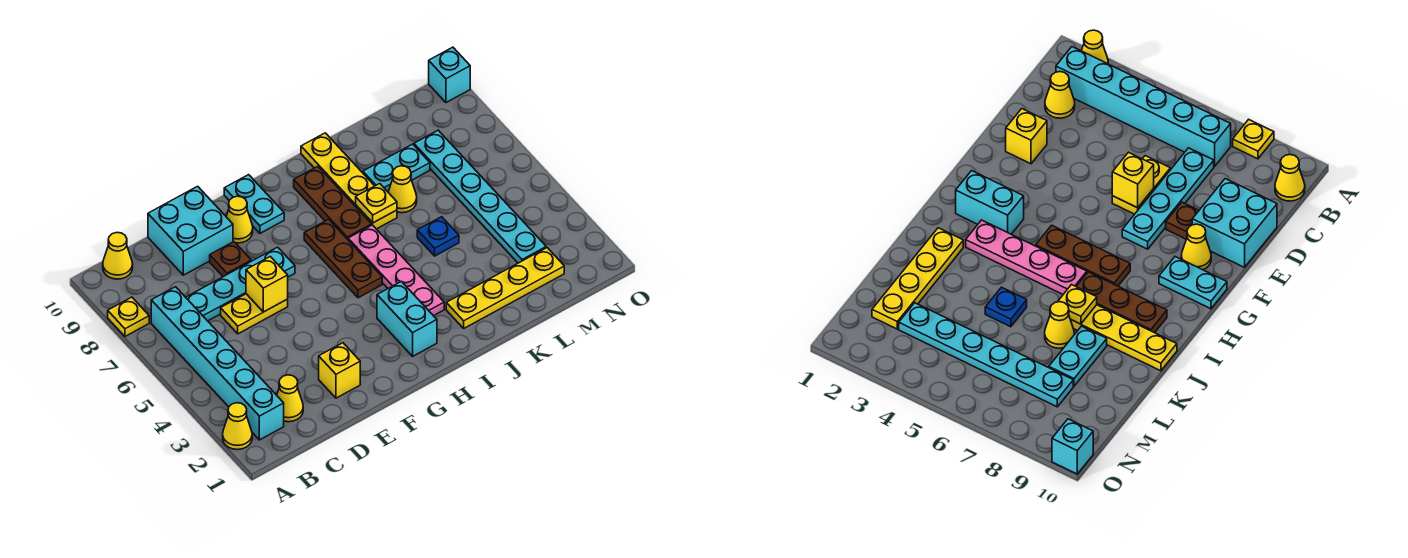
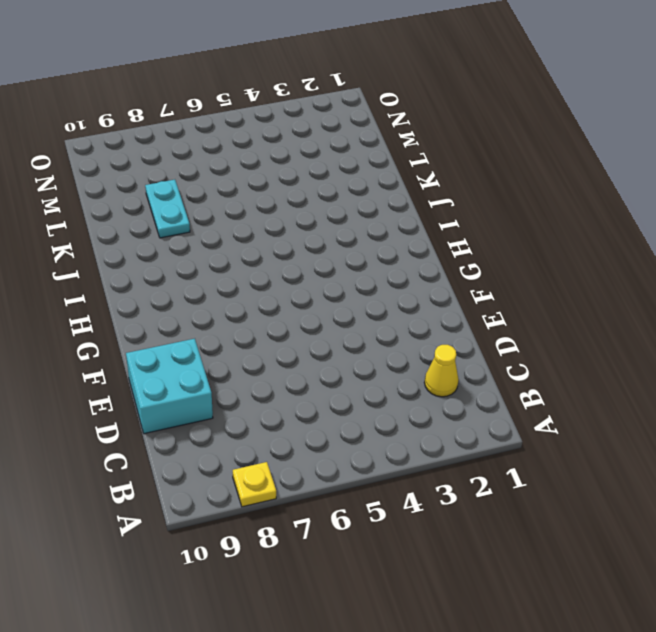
none -> yellow cone A2 level 1
none -> cyan brick B2:B7 level 1
none -> yellow cone B10 level 1

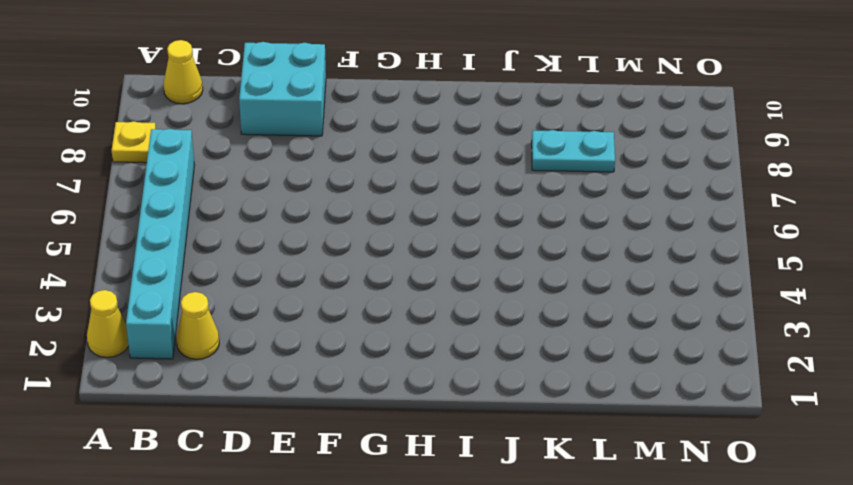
none -> cyan plate C7:F7 level 1
none -> yellow plate D6:E6 level 1
none -> yellow brick E2 level 1

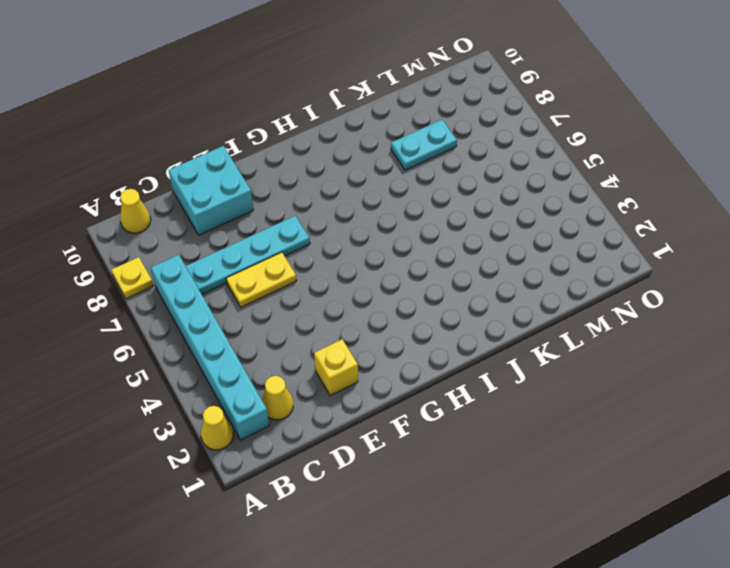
none -> brown plate E8 level 1
none -> yellow cone F9 level 1
none -> cyan plate G9:G10 level 1

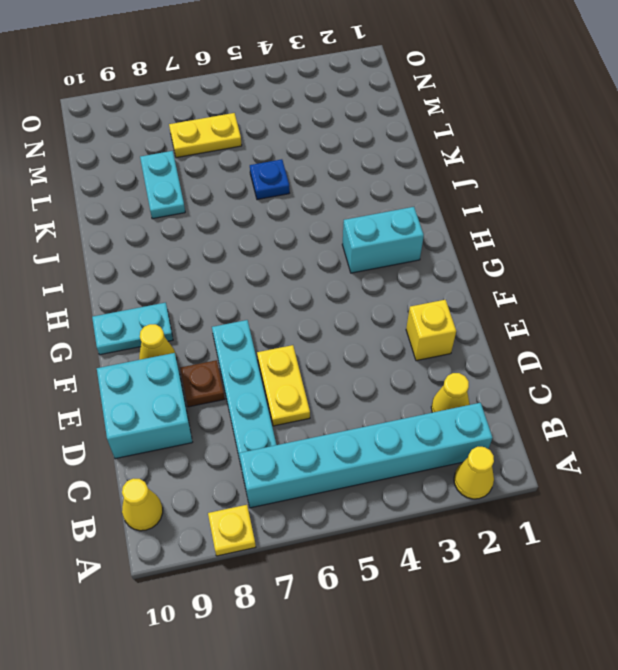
yellow plate M6:M7 level 1 -> cyan plate M3:M8 level 1
none -> brown plate H5:H7 level 1
none -> pink plate I3:I6 level 1
none -> brown plate I7:I9 level 1

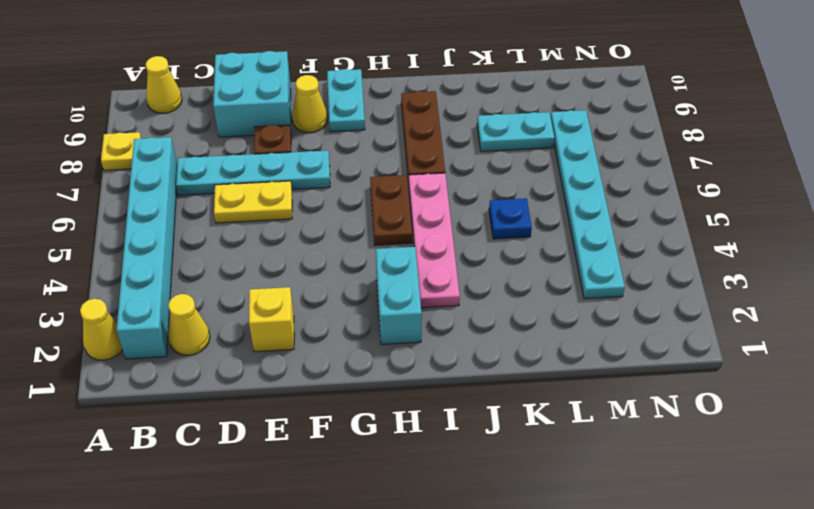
brown plate H5:H6 level 1 -> brown plate H5:H7 level 1
none -> yellow plate J2:M2 level 1
none -> yellow plate J7:J10 level 1
none -> yellow cone K7 level 1

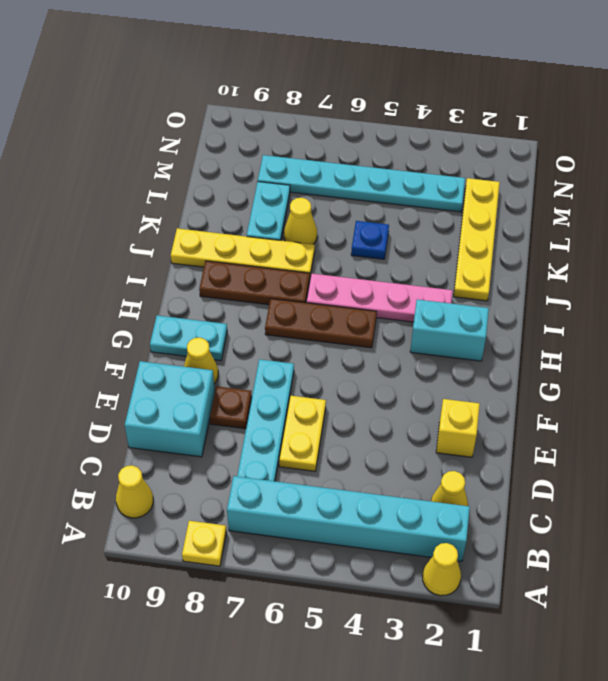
none -> cyan brick O10 level 1
none -> yellow brick E6 level 2
none -> yellow plate J7 level 2

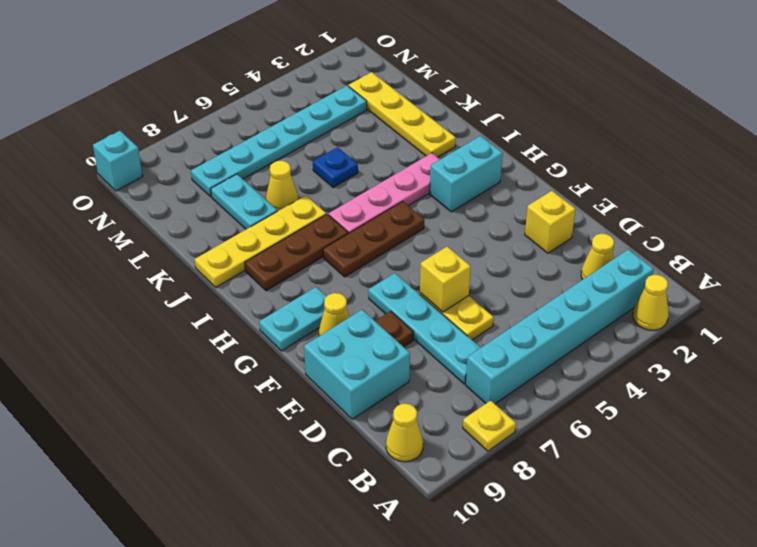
none -> yellow plate J7 level 2

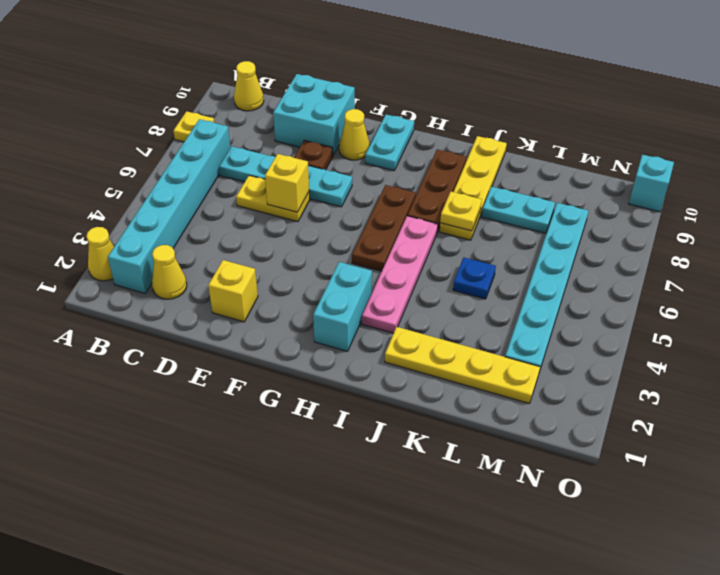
none -> yellow cone K7 level 1

